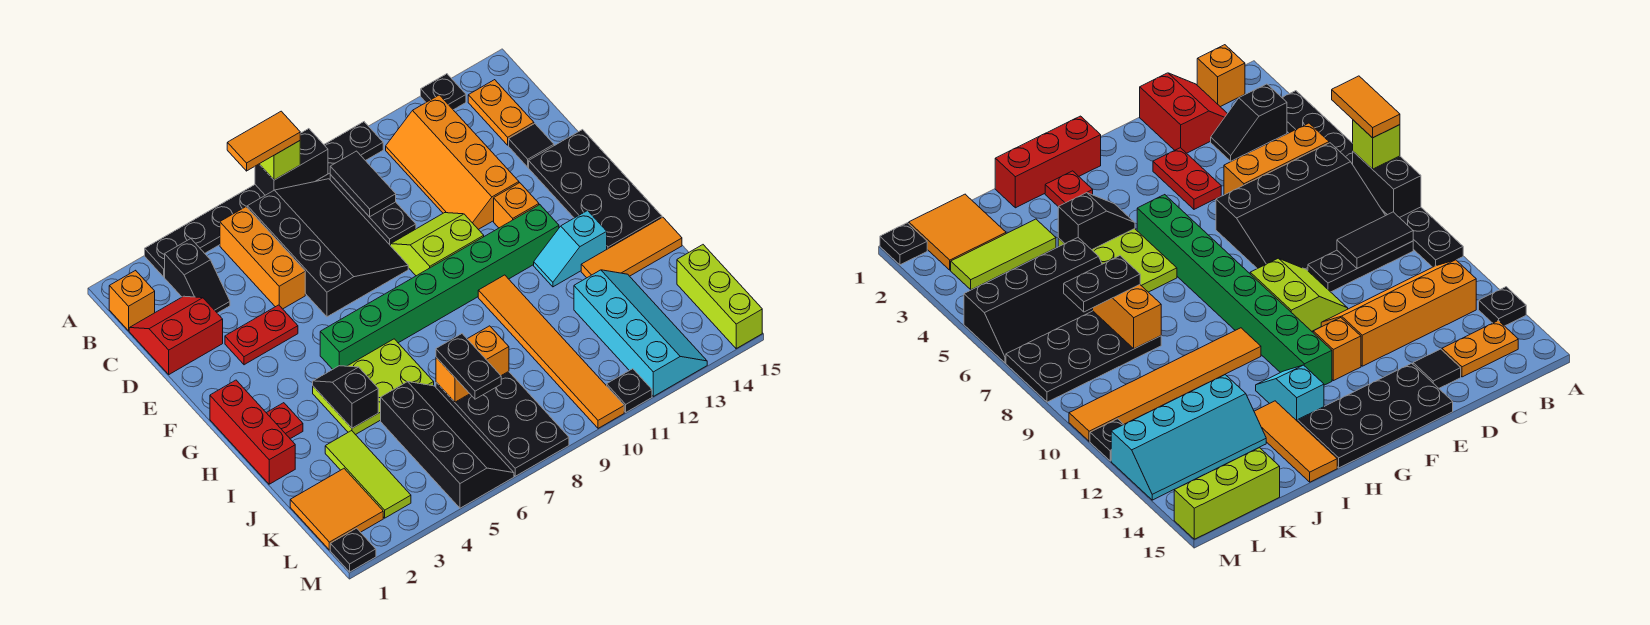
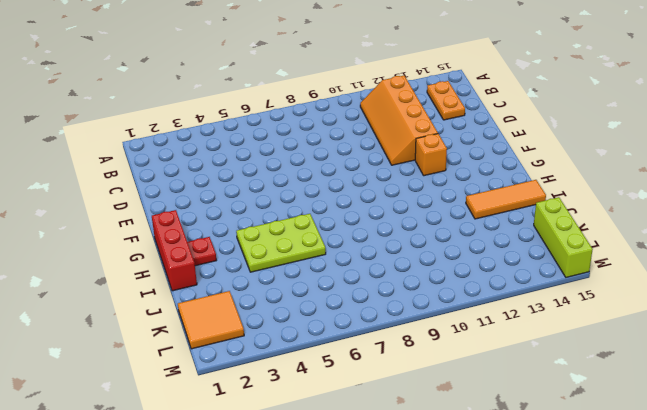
none -> black plate A3:A10 level 1
none -> black plate A13 level 1
none -> orange brick B1 level 1
none -> black slope B3:C3 level 1 top B

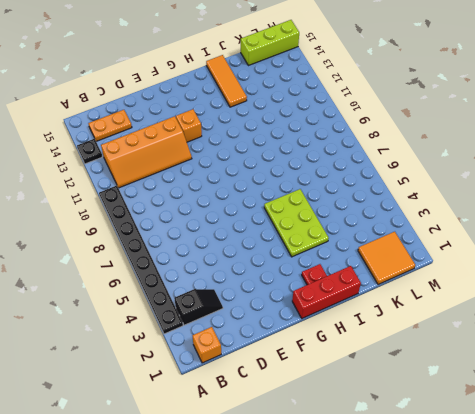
none -> orange brick B5:D5 level 1
none -> black slope B6:E8 level 1 top 6
none -> black plate B9:D9 level 1
none -> red slope C1:D2 level 1 top D

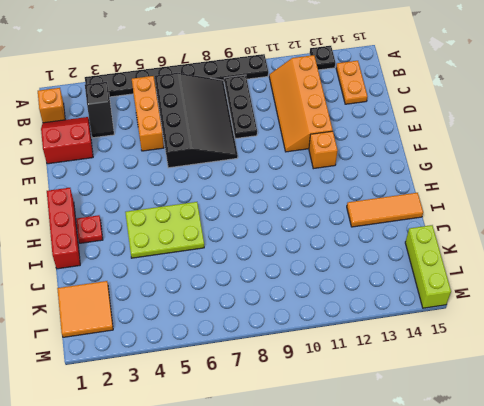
none -> black tile D14 level 1
none -> red plate E3:E4 level 1
none -> lime slope E9:F10 level 1 top F
none -> black plate E14:H15 level 1

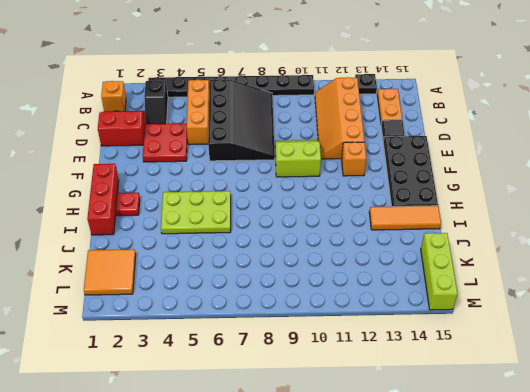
red plate D3:E4 level 1 -> red plate E3:E4 level 1
none -> black plate B9:D9 level 1
none -> green brick G5:G12 level 1
none -> orange tile H10:M10 level 1
none -> cyan slope H12:H13 level 1 top 13

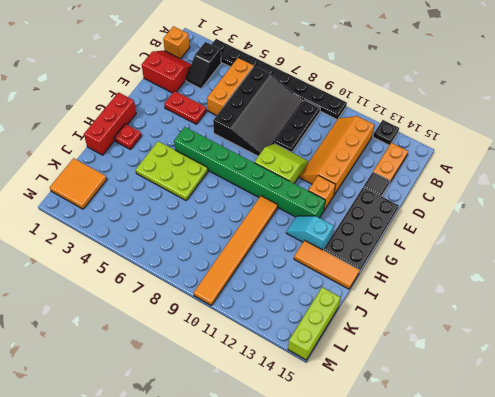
none -> lime tile J3:L3 level 1
none -> black slope J5:M6 level 1 top 5
none -> black plate J7:M8 level 1
none -> cyan slope J12:M13 level 1 top 12

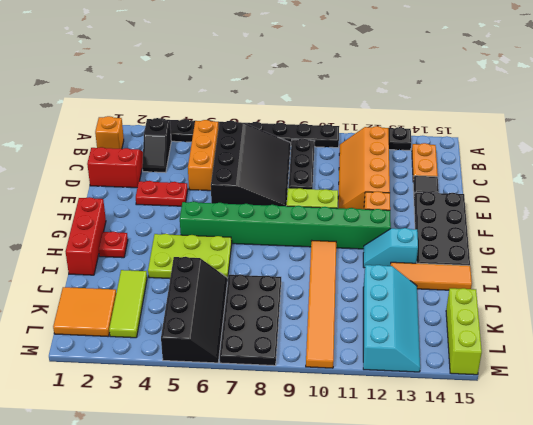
none -> black plate M1 level 1
none -> black plate M11 level 1
none -> black brick A7:A8 level 2
none -> black tile B9:C9 level 2

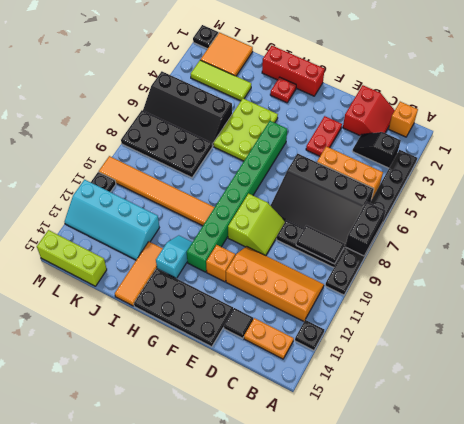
none -> black slope H4:I4 level 2 top I
none -> orange brick J7:J8 level 2
none -> lime brick A7 level 3
none -> black plate J7:K7 level 3

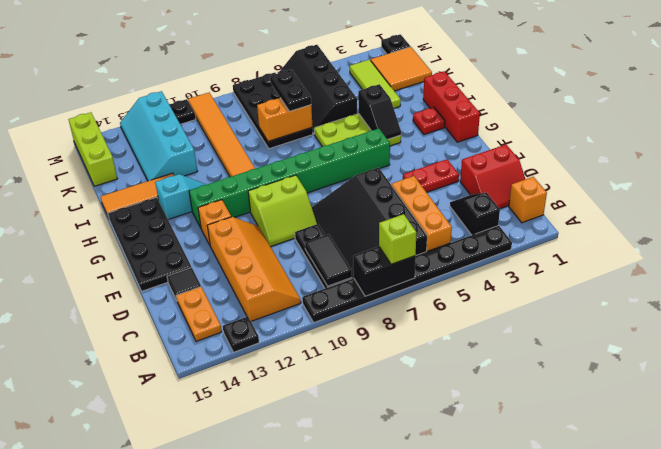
none -> orange tile A6:A7 level 4

